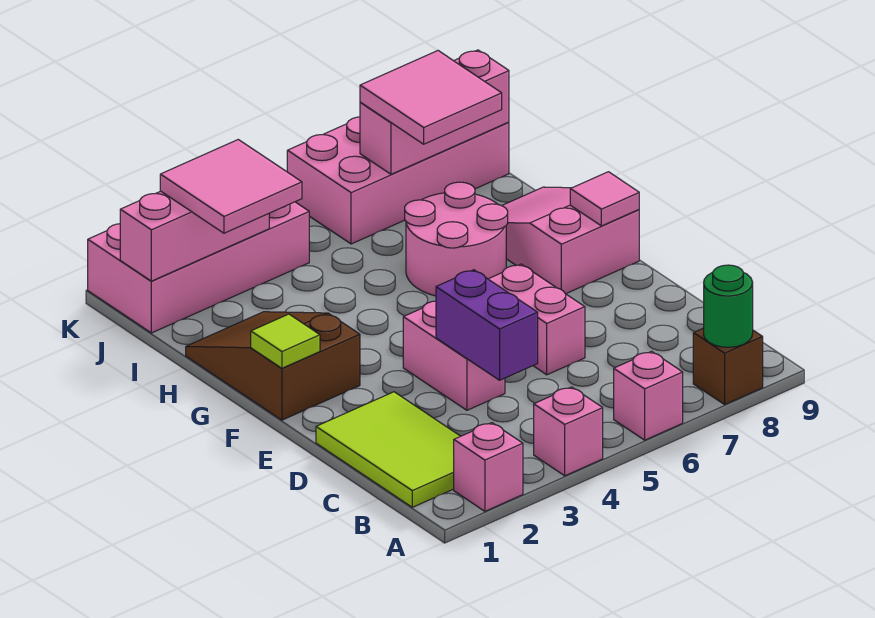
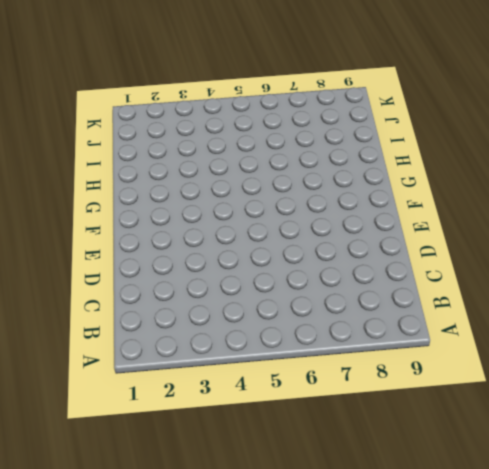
none -> pink brick A2 level 1
none -> pink brick A4 level 1
none -> pink brick A6 level 1

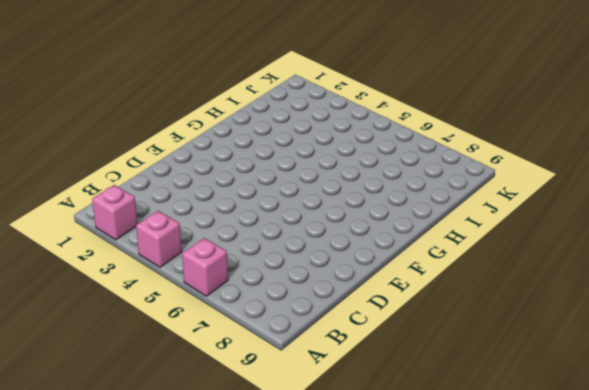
none -> brown brick A8 level 1
none -> lime tile B1:D2 level 1
none -> pink brick D4:E4 level 1

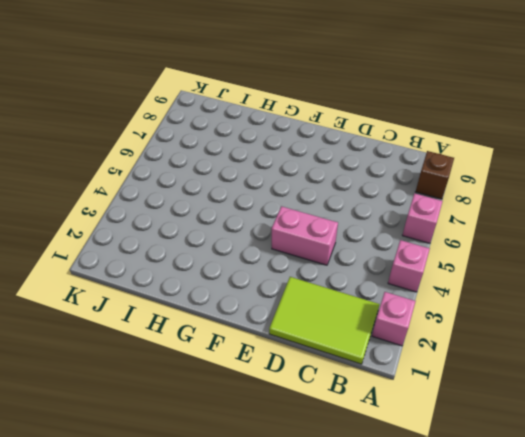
none -> pink brick D6:E6 level 1
none -> brown slope F1:H2 level 1 top F
none -> pink slope F8:H9 level 1 top F

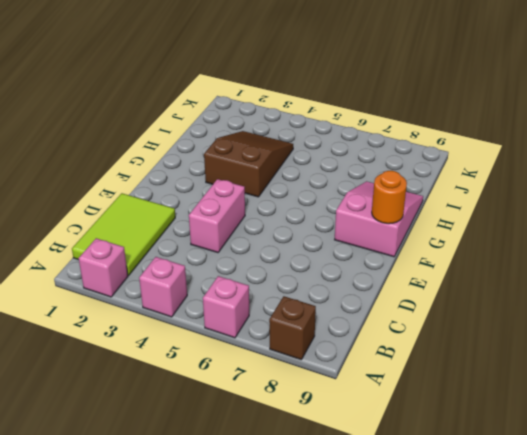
orange round brick F9 level 2 -> pink tile F9 level 2
brown slope G3:I4 level 1 top G -> brown slope F1:H2 level 1 top F
none -> pink brick D6:E6 level 1
none -> pink round brick G6:H7 level 1
none -> pink brick J1:K4 level 1

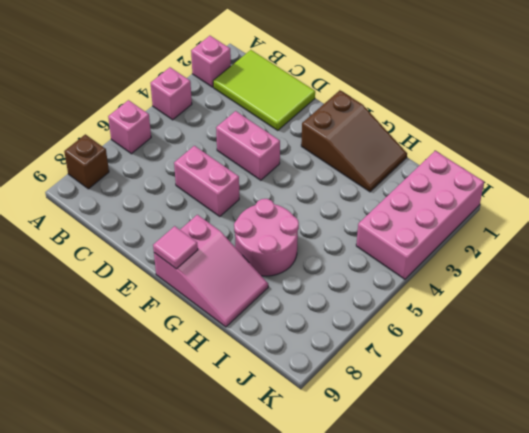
none -> pink brick J6:K9 level 1
none -> green round brick A8 level 2
none -> purple brick C4:D4 level 2

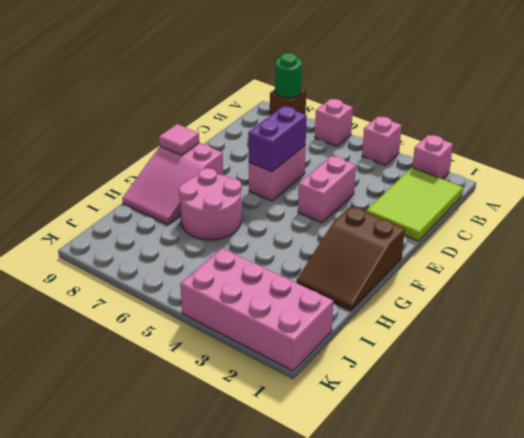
purple brick D6:E6 level 2 -> purple brick C4:D4 level 2
none -> pink brick J6:K9 level 1
none -> lime tile F1 level 2
none -> pink brick J1:J3 level 2

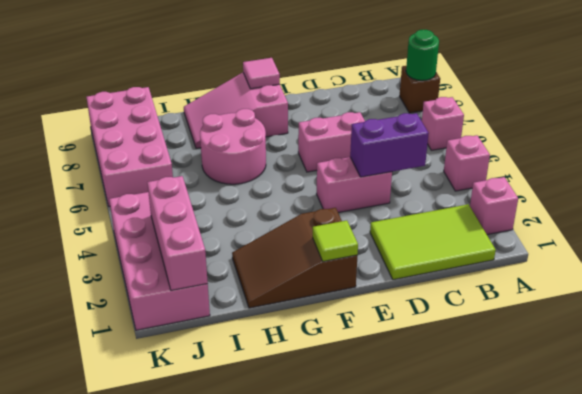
none -> pink brick J7:J9 level 2
none -> pink tile I2:J3 level 3
none -> pink tile I7:J8 level 3

